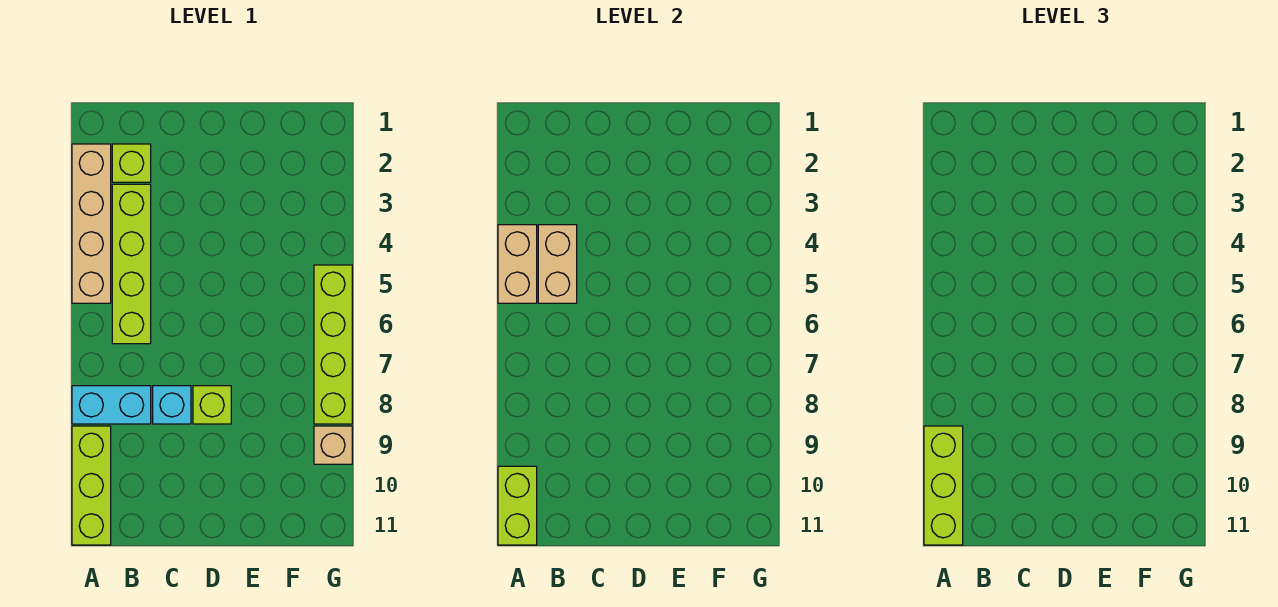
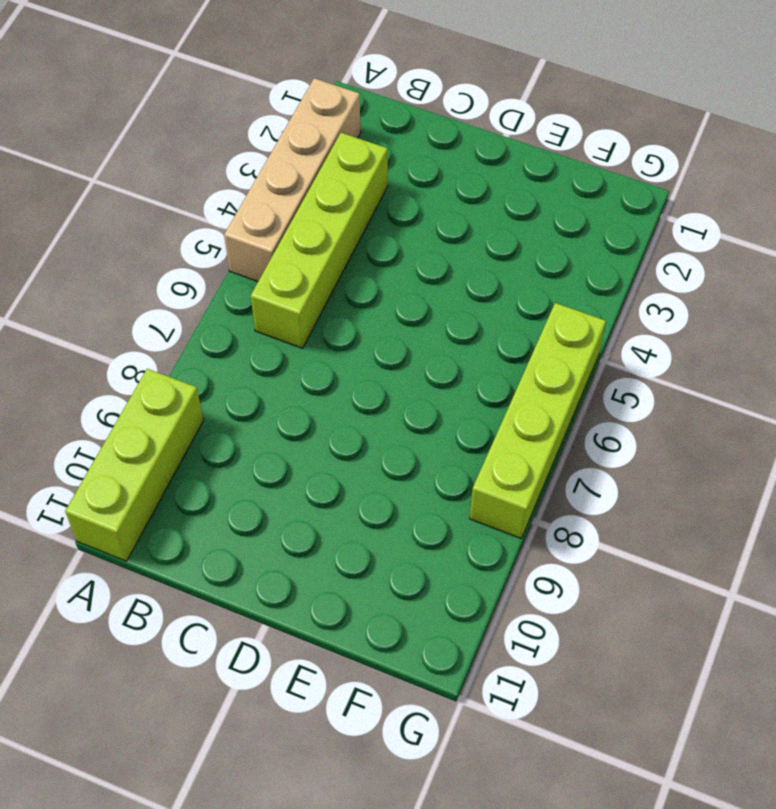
none -> cyan brick A8:B8 level 1
none -> lime brick B2 level 1
none -> cyan brick C8 level 1

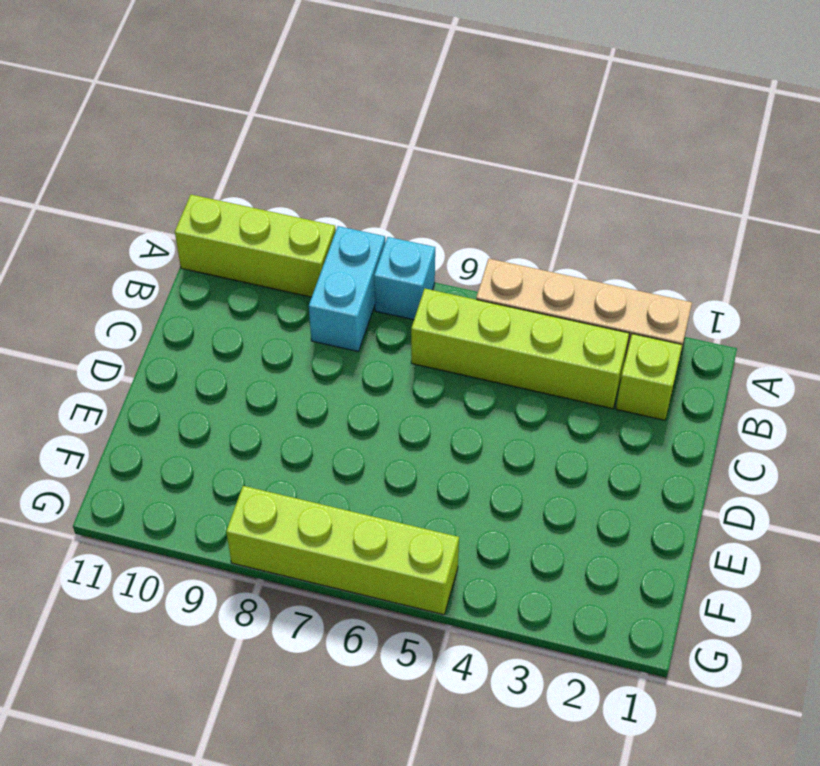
cyan brick A7 level 1 -> cyan brick C8 level 1
none -> lime brick D8 level 1
none -> tan brick G9 level 1
none -> tan brick A4:A5 level 2

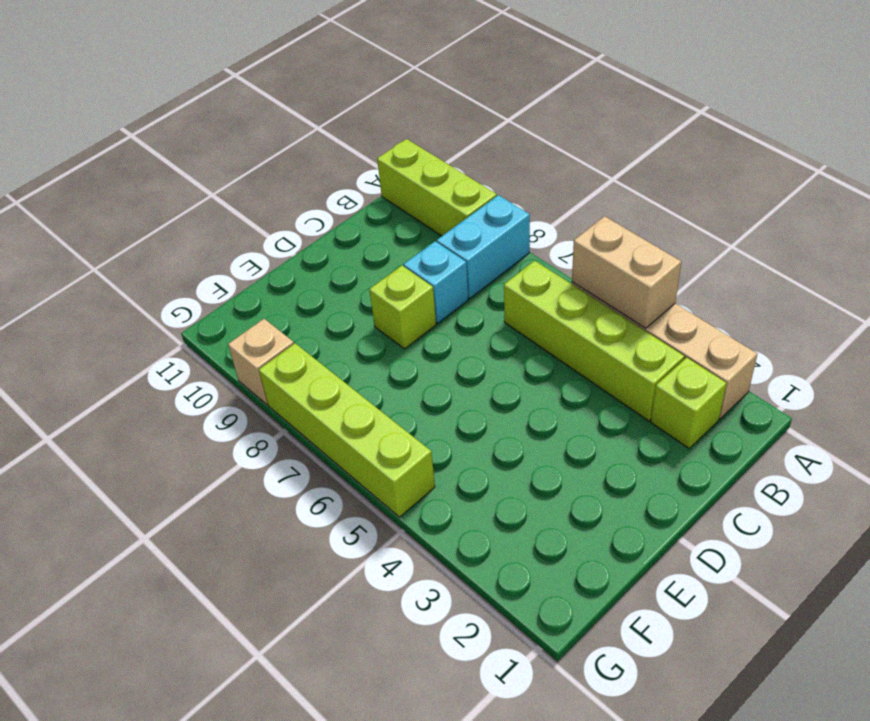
none -> lime brick A10:A11 level 2
none -> tan brick B4:B5 level 2
none -> lime brick A9:A11 level 3

